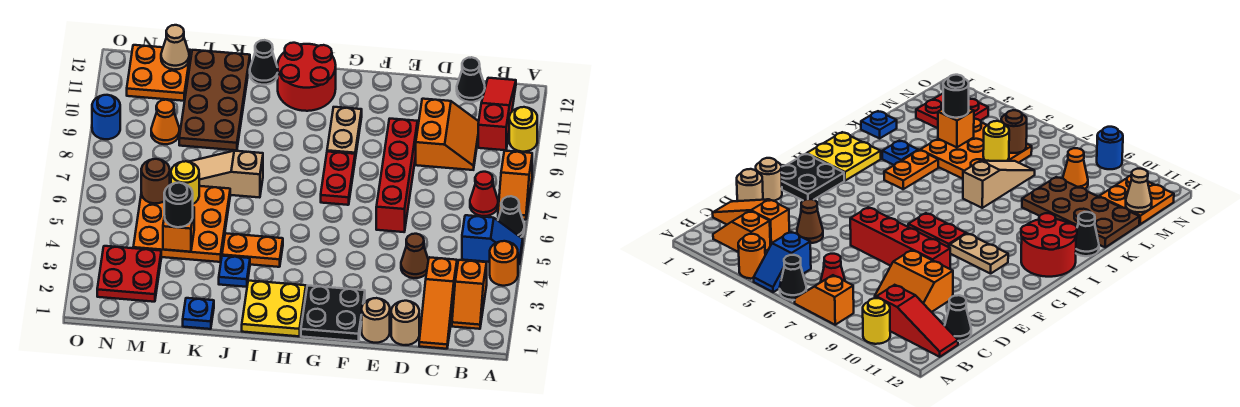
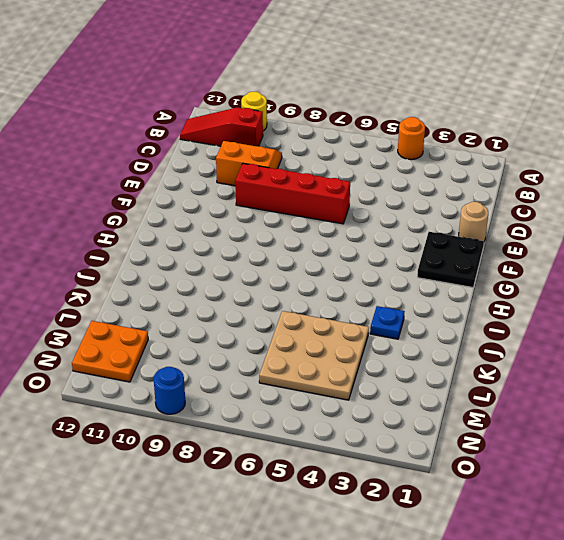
tan plate K4:M6 level 1 -> orange plate K4:M6 level 1
none -> blue slope A5:B5 level 1 top B
none -> black cone A6 level 1
none -> orange slope A7:A8 level 1 top 8
none -> orange slope B2:B3 level 1 top 3

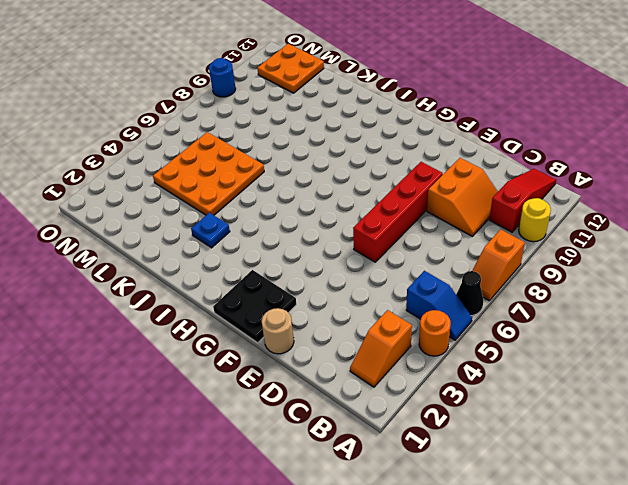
none -> red cone B7 level 1
none -> orange slope C1:C3 level 1 top 3
none -> black cone C12 level 1
none -> tan round brick D1 level 1

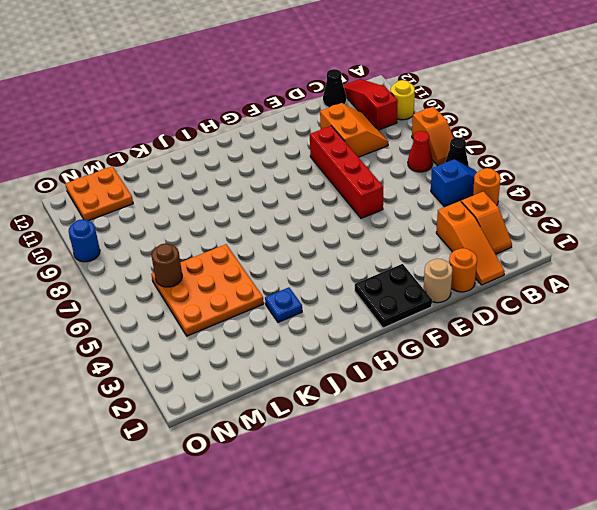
orange round brick D1 level 1 -> tan round brick D1 level 1
none -> brown cone D4 level 1
none -> red plate G7:G8 level 1
none -> tan plate G9:G10 level 1
none -> yellow plate H1:I2 level 1

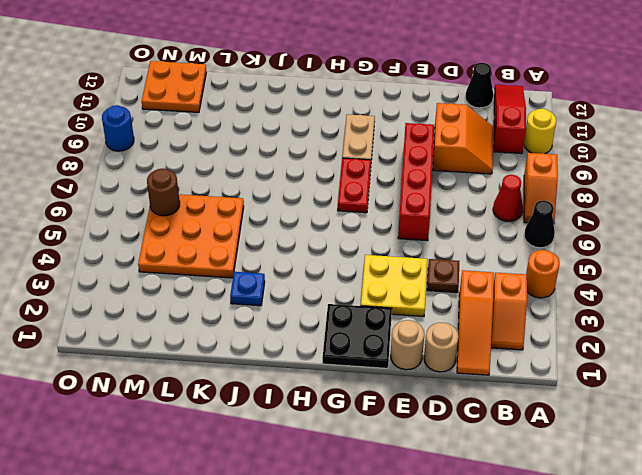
brown plate D4 level 1 -> brown cone D4 level 1
yellow plate E3:F4 level 1 -> yellow plate H1:I2 level 1
none -> blue slope A5:B5 level 1 top B
none -> red round brick H11:I12 level 1
none -> orange plate I4:J4 level 1
none -> tan slope J7:L7 level 1 top J

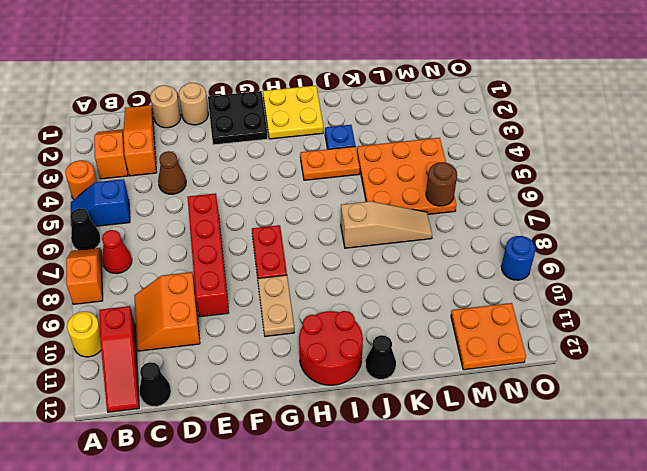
none -> blue plate K1 level 1
none -> brown plate K9:L12 level 1
none -> red plate M2:N3 level 1
none -> orange cone M9 level 1

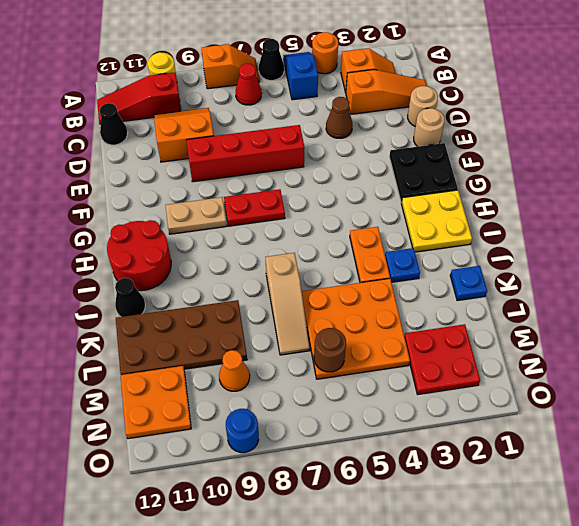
none -> orange brick L4 level 2
none -> yellow round brick L6 level 2
none -> tan cone M12 level 2
none -> black round brick L4 level 3

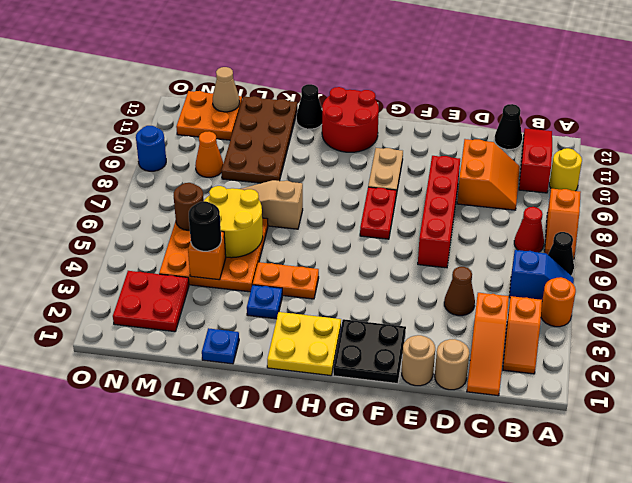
yellow round brick K5:L6 level 2 -> yellow round brick L6 level 2

